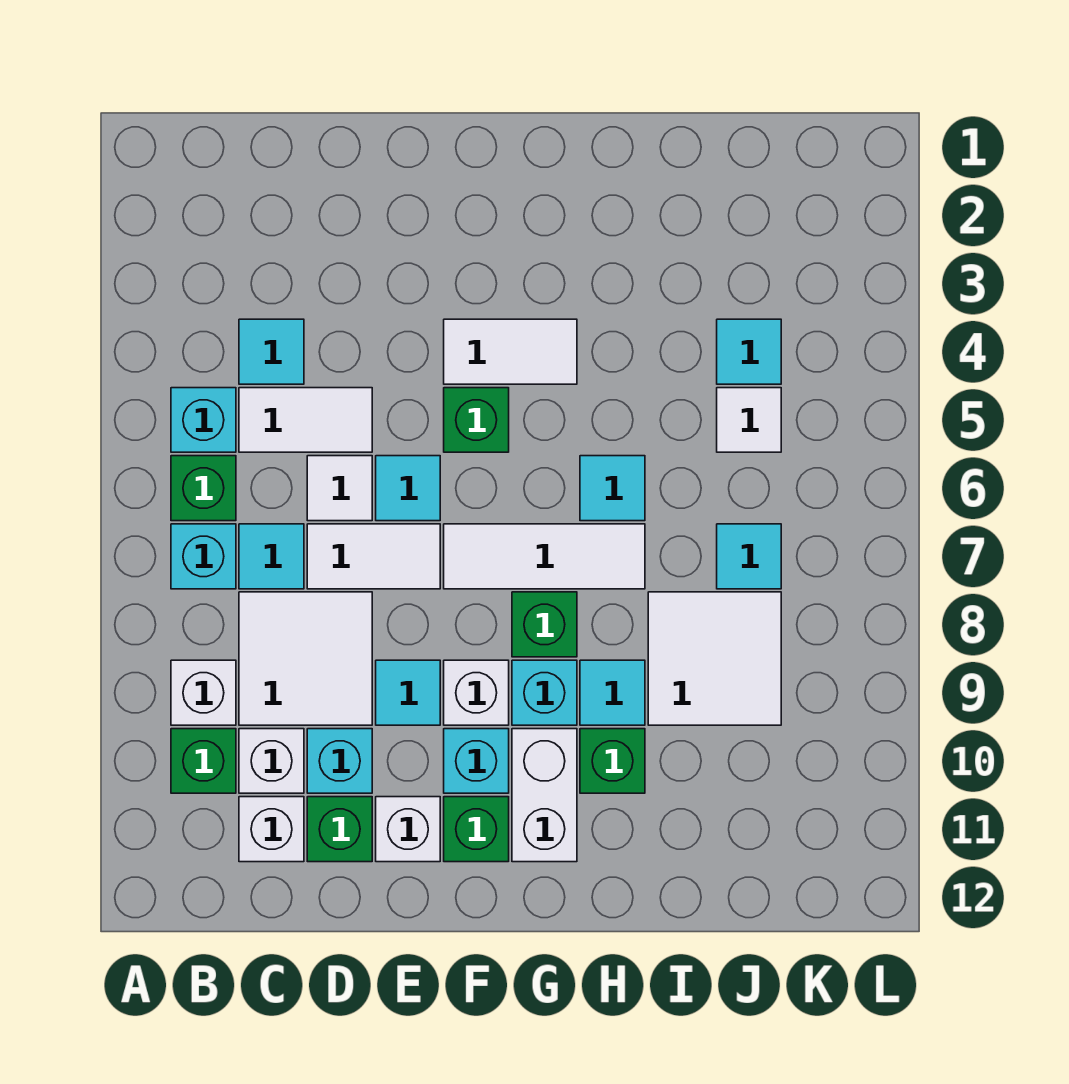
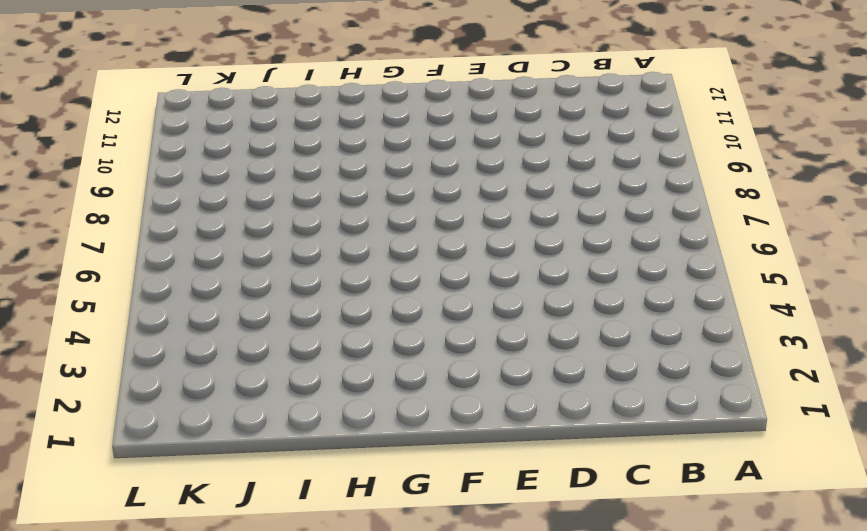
none -> cyan brick B5 level 1
none -> green brick B6 level 1
none -> cyan brick B7 level 1
none -> white brick B9 level 1

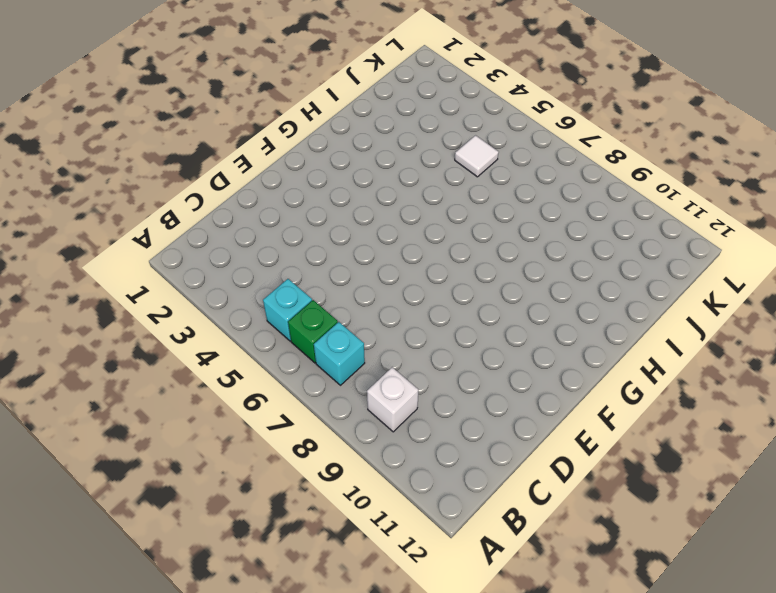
none -> green brick B10 level 1
none -> cyan tile C4 level 1
none -> white tile C5:D5 level 1
none -> cyan tile C7 level 1

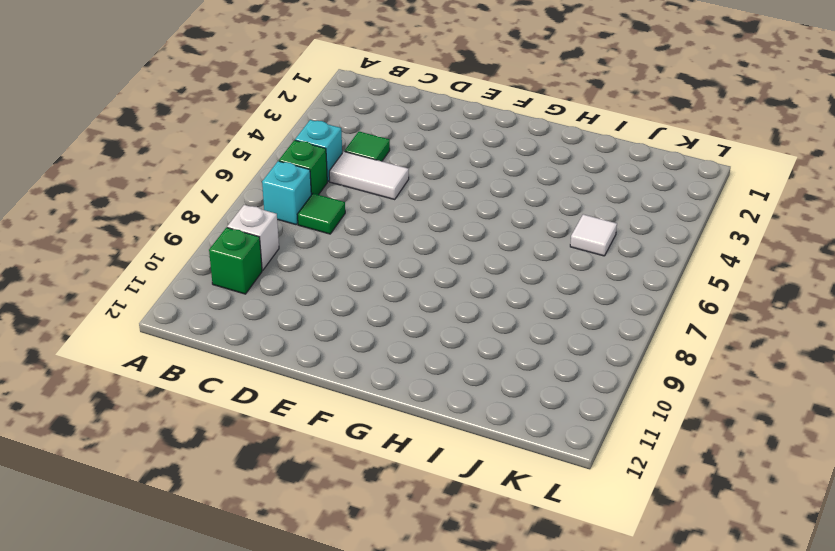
green tile C4 level 1 -> cyan tile C4 level 1
green tile C7 level 1 -> cyan tile C7 level 1
none -> white tile C8:D9 level 1
none -> white brick C10 level 1
none -> white brick C11 level 1
none -> white tile D6 level 1

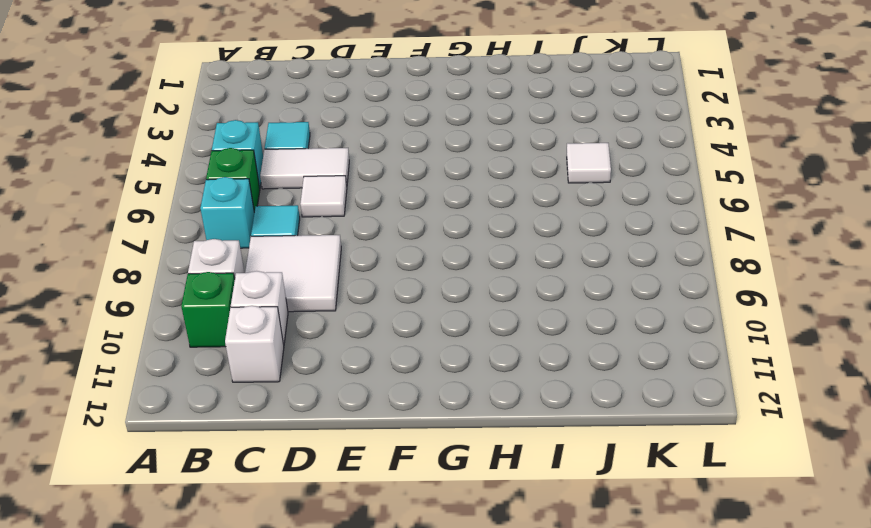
none -> white tile D7:E7 level 1
none -> cyan brick D10 level 1
none -> green brick D11 level 1
none -> cyan tile E6 level 1

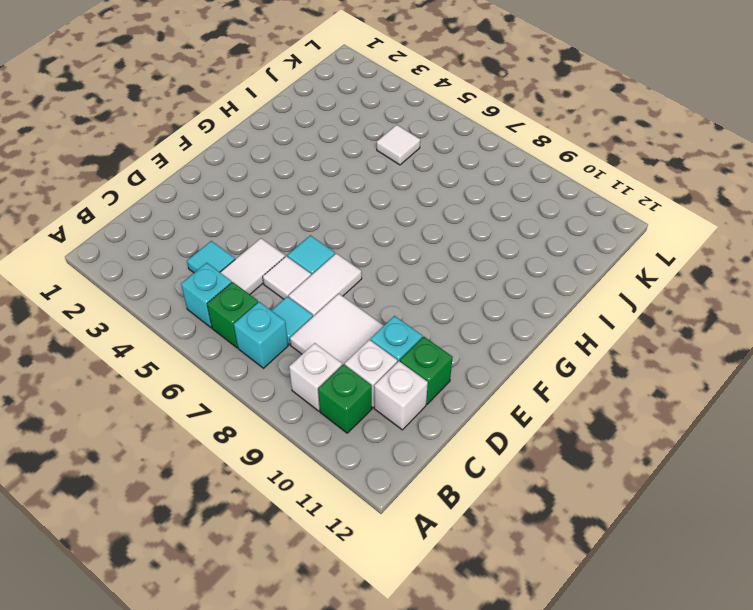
none -> cyan tile E9 level 1
none -> white brick E11 level 1
none -> white tile F4:G4 level 1
none -> green brick F5 level 1

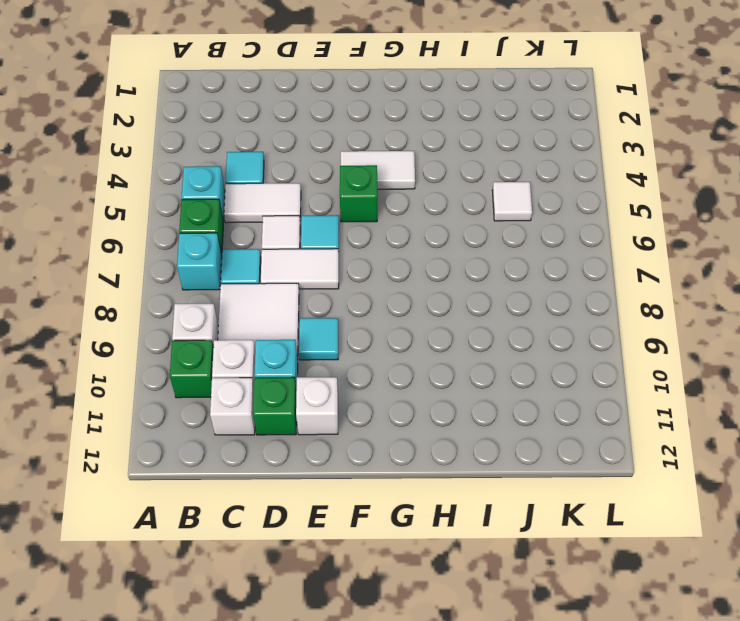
none -> white tile F7:H7 level 1
none -> white brick F9 level 1
none -> cyan brick F10 level 1
none -> green brick F11 level 1

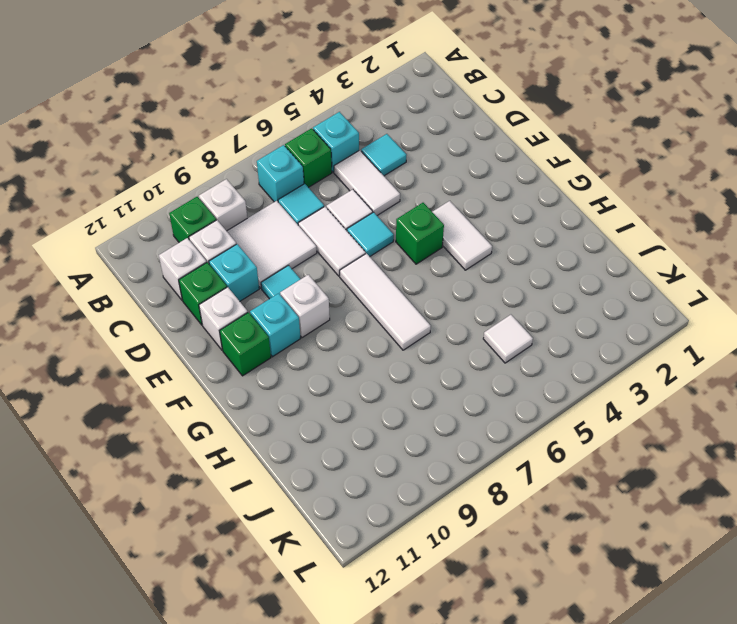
none -> green brick G8 level 1
none -> cyan brick G9 level 1
none -> white brick G10:G11 level 1
none -> cyan tile H6 level 1

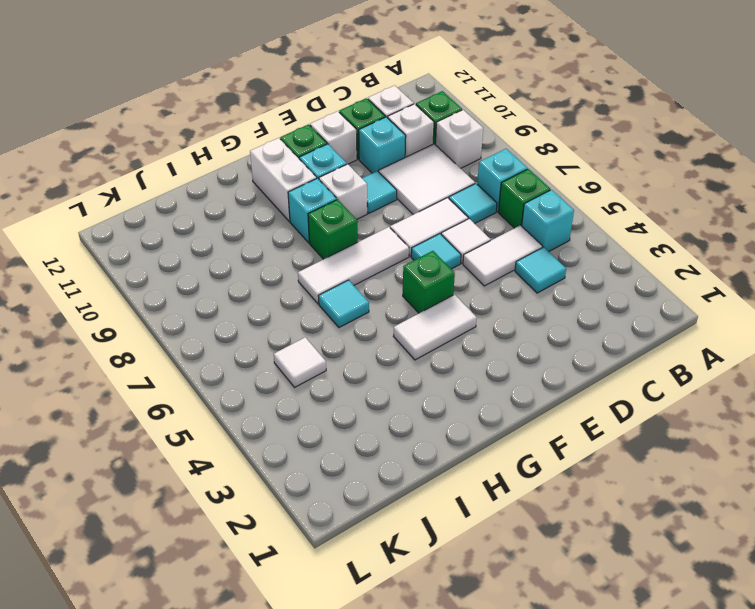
none -> cyan tile H9 level 1
none -> green brick H10 level 1
none -> white tile I8:J9 level 1
none -> cyan tile J4 level 1

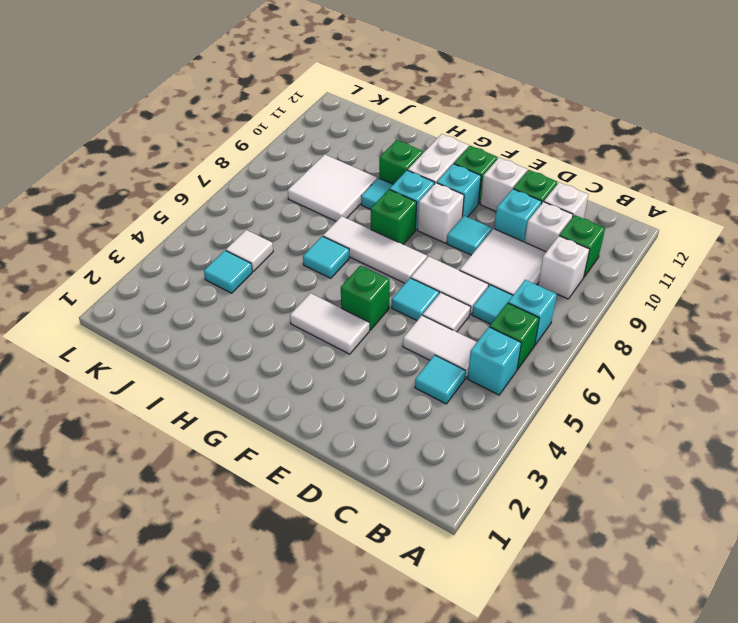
none -> cyan tile J7 level 1

